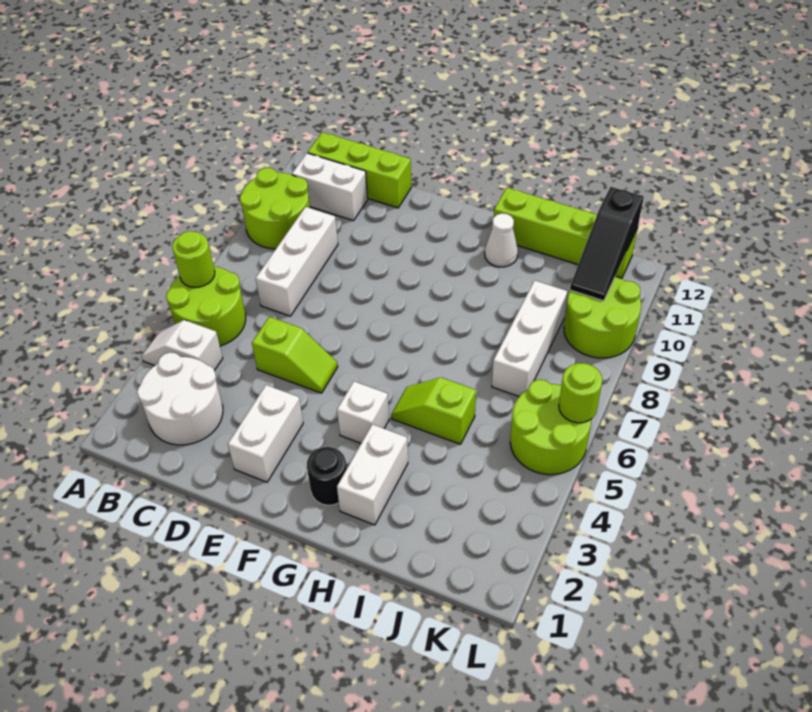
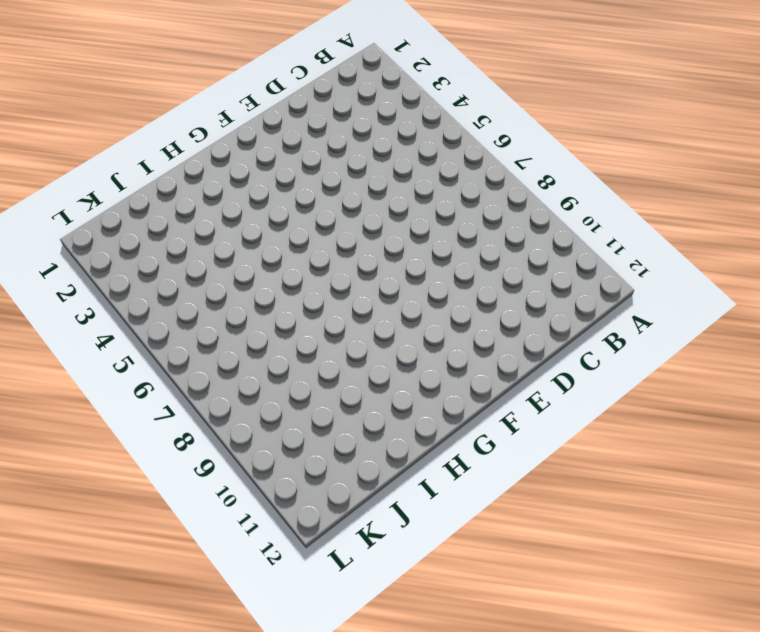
none -> white slope A4:B4 level 1 top B
none -> lime round brick A5:B6 level 1
none -> lime round brick A9:B10 level 1

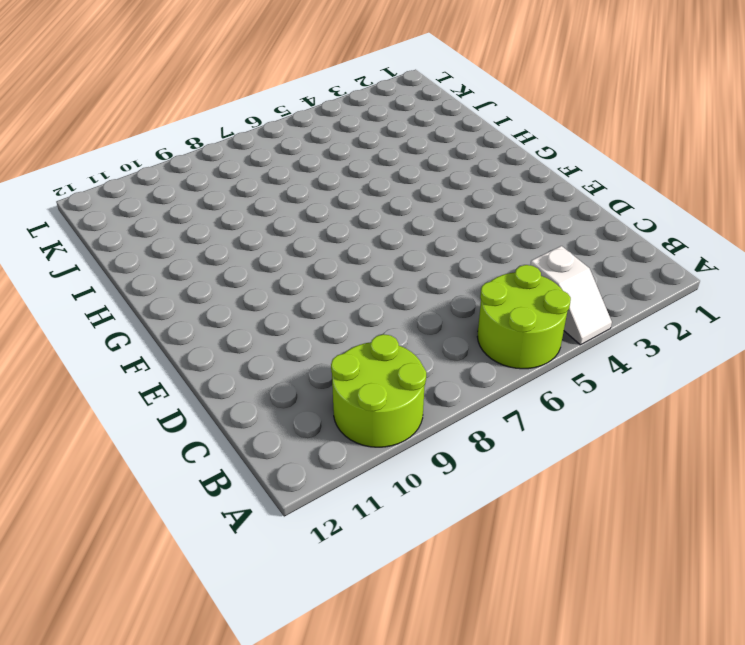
none -> white round brick B2:C3 level 1
none -> white brick B11:C11 level 1
none -> lime brick B12:D12 level 1

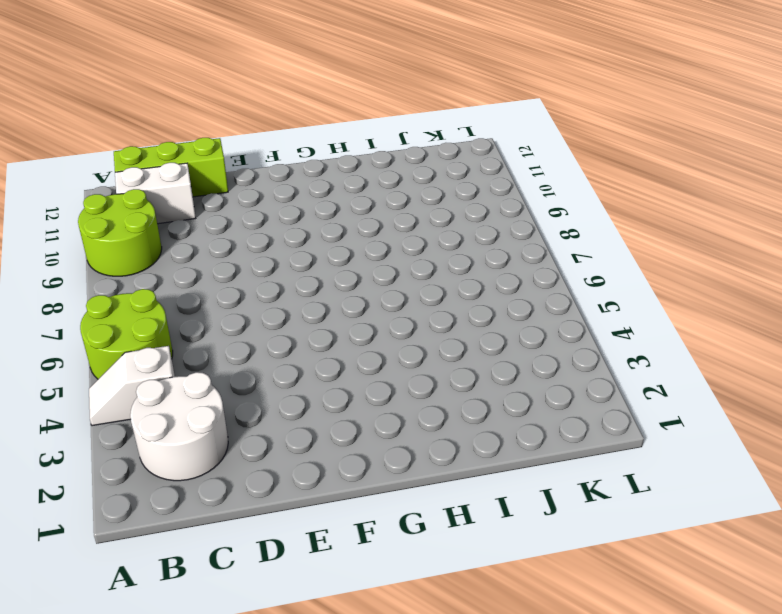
none -> white brick C7:C9 level 1
none -> lime slope D5:E5 level 1 top D
none -> white brick E2:E3 level 1

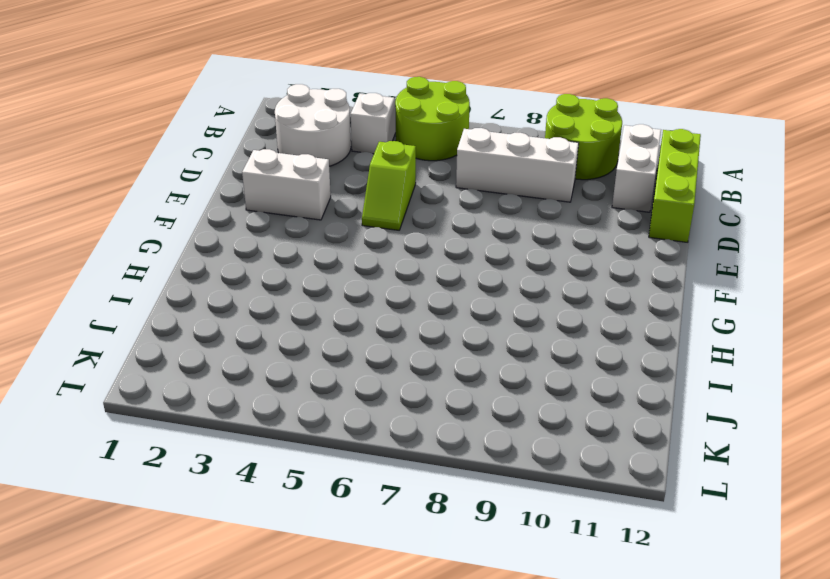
none -> black round brick G2 level 1
none -> white brick G4 level 1
none -> white brick H2:H3 level 1

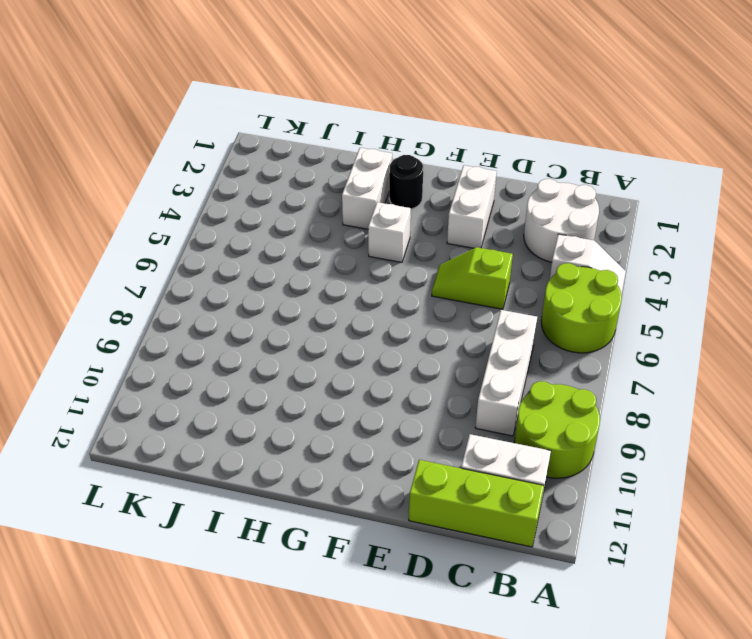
none -> lime slope H5:I5 level 1 top I
none -> white cone H11 level 1
none -> lime brick H12:K12 level 1

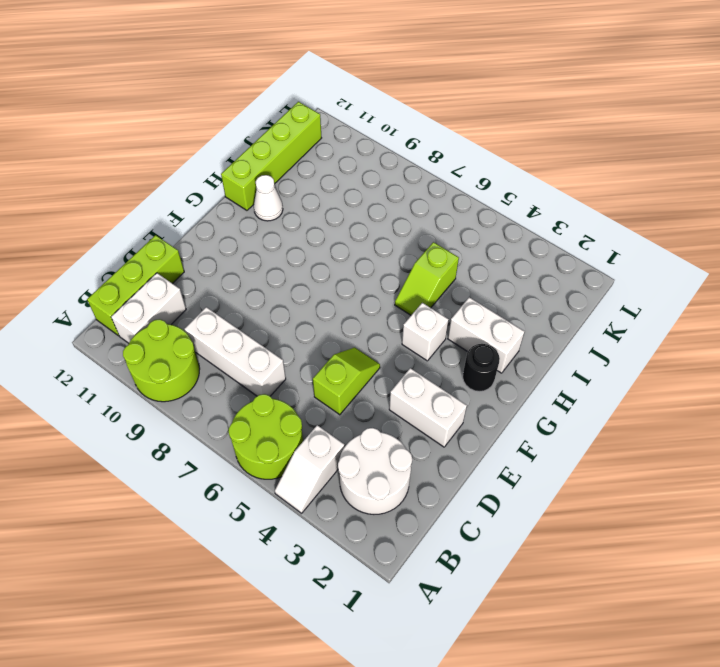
none -> white brick J7:J9 level 1
none -> lime round brick K5:L6 level 1
none -> lime round brick K9:L10 level 1

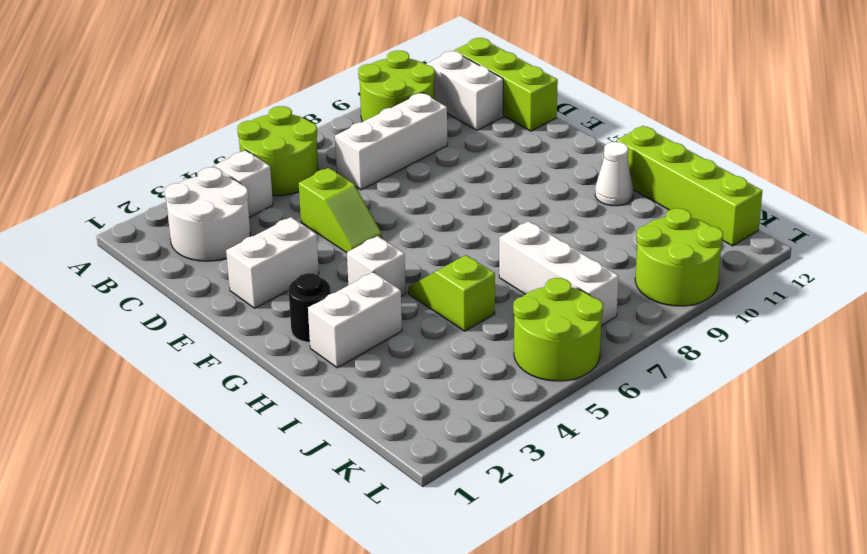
white brick I7:K7 level 1 -> white brick J7:J9 level 1
none -> lime round brick A6 level 2
none -> black slope K10:K12 level 2 top 12
none -> lime round brick L6 level 2

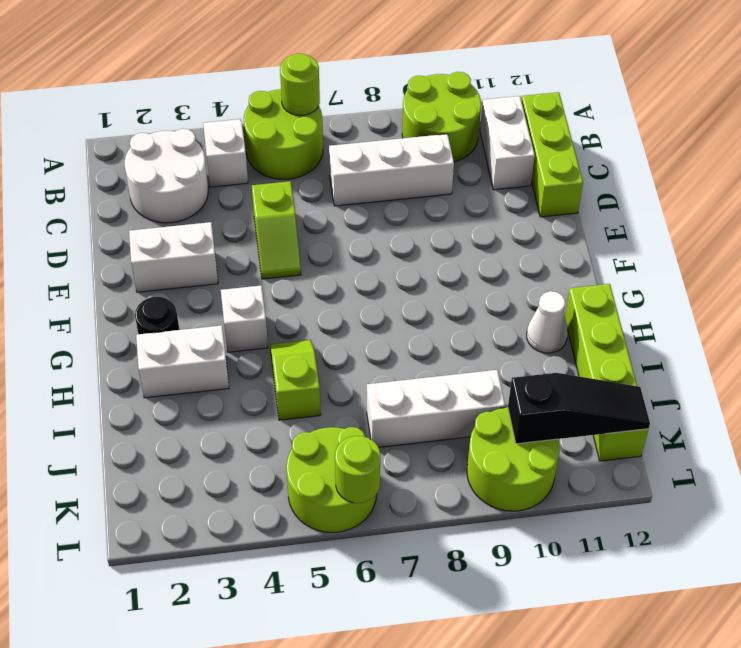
black slope K10:K12 level 2 top 10 -> black slope K10:K12 level 2 top 12

